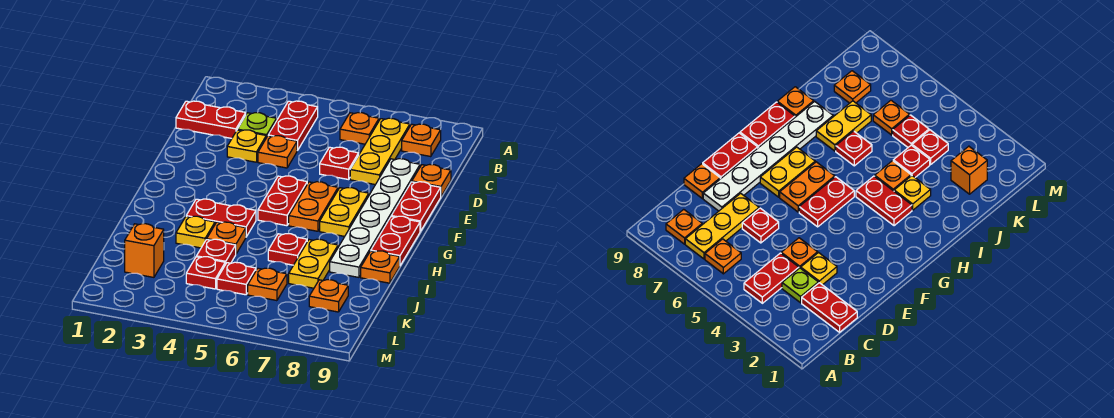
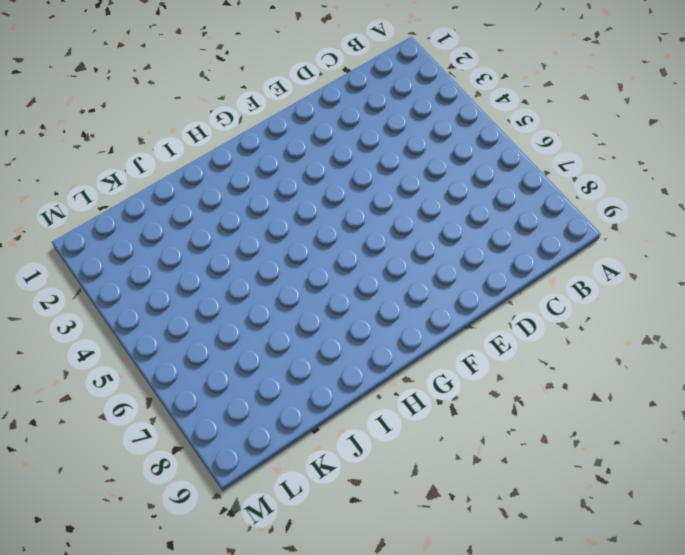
none -> red plate B4:C4 level 1
none -> orange plate B6 level 1
none -> yellow plate B7:D7 level 1

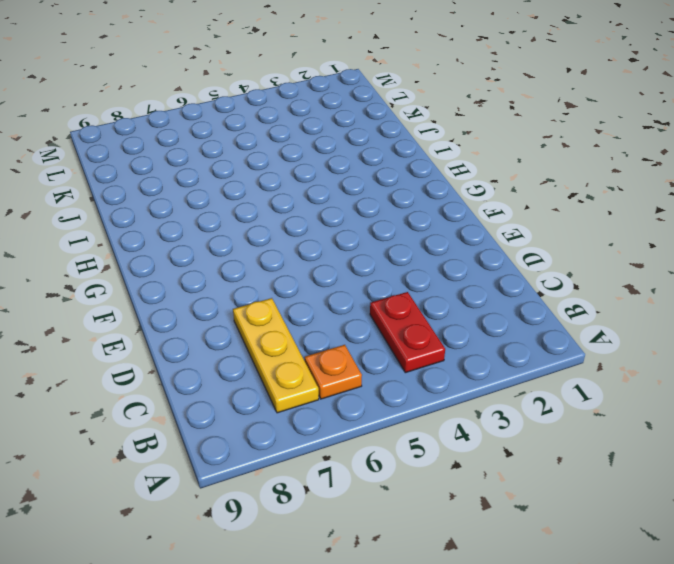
none -> orange plate B8 level 1
none -> red plate C1:C2 level 1
none -> lime plate C3 level 1

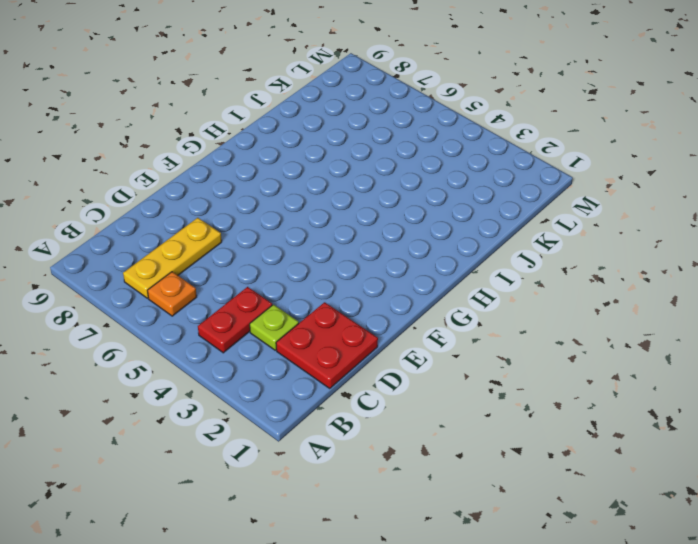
red plate C1:D2 level 1 -> red plate C1:C2 level 1
none -> orange plate B8 level 1
none -> yellow plate D3 level 1
none -> orange plate D4 level 1

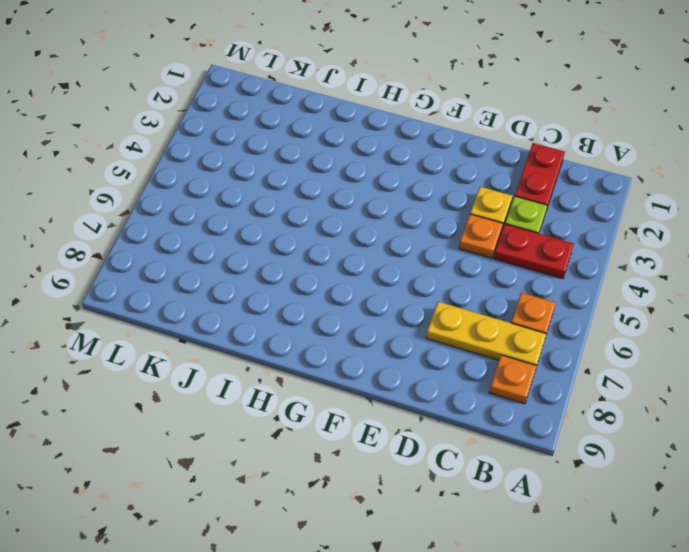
none -> red plate D6 level 1
none -> white plate D8:I8 level 1
none -> orange plate D9 level 1

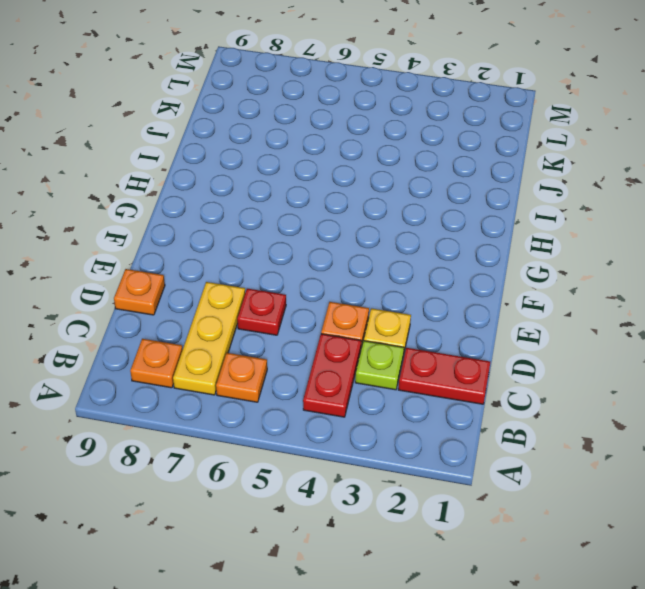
none -> white plate D8:I8 level 1
none -> red plate E9:F9 level 1
none -> red plate F5:G5 level 1

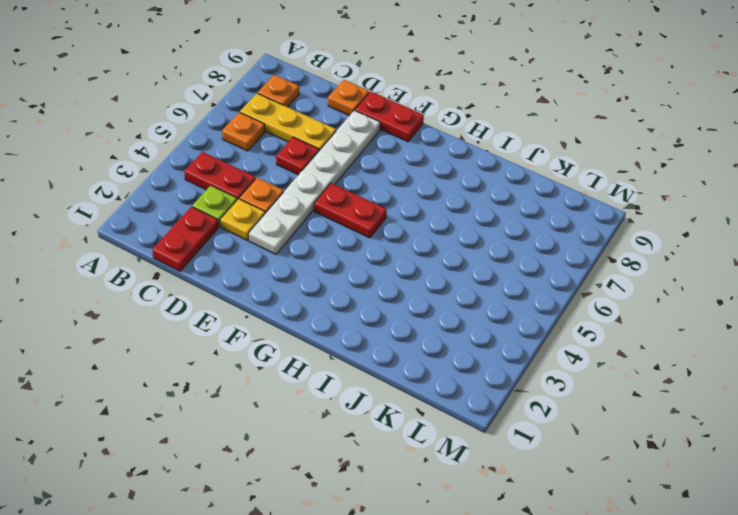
white plate E3:E8 level 1 -> white plate D8:I8 level 1
none -> orange plate F6:G6 level 1
none -> yellow plate F7:G7 level 1
none -> red plate G9:H9 level 1

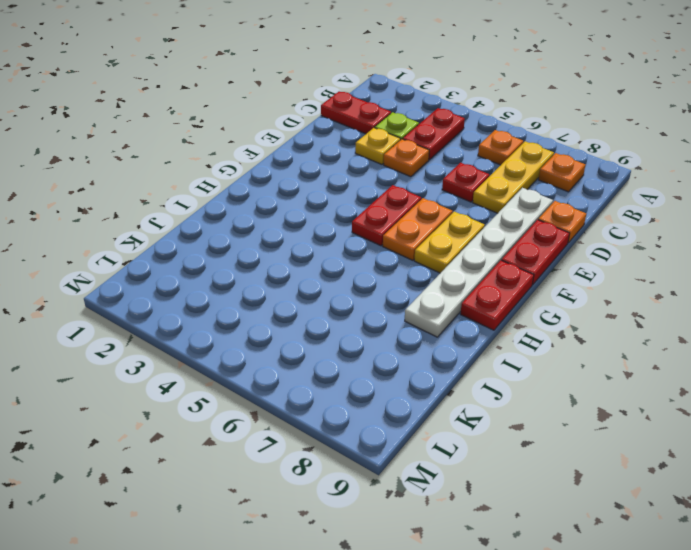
none -> red plate H3:H4 level 1
none -> yellow plate I3 level 1
none -> orange plate I4 level 1

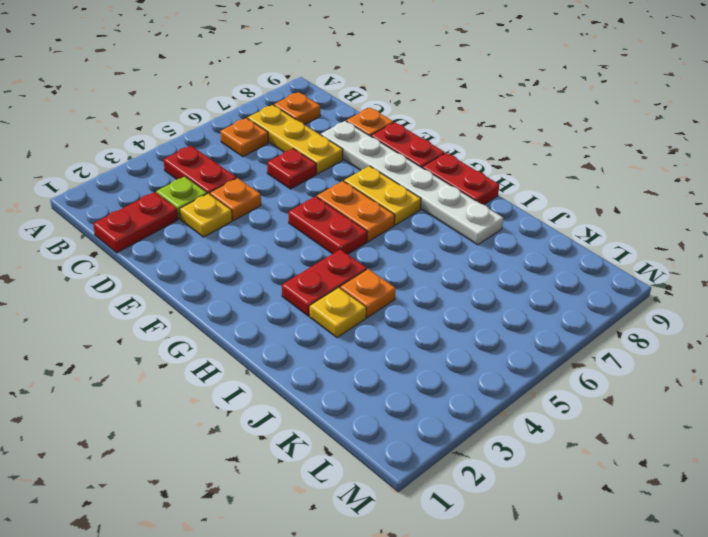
none -> red plate I6 level 1
none -> yellow plate I7:J7 level 1
none -> orange plate I9 level 1

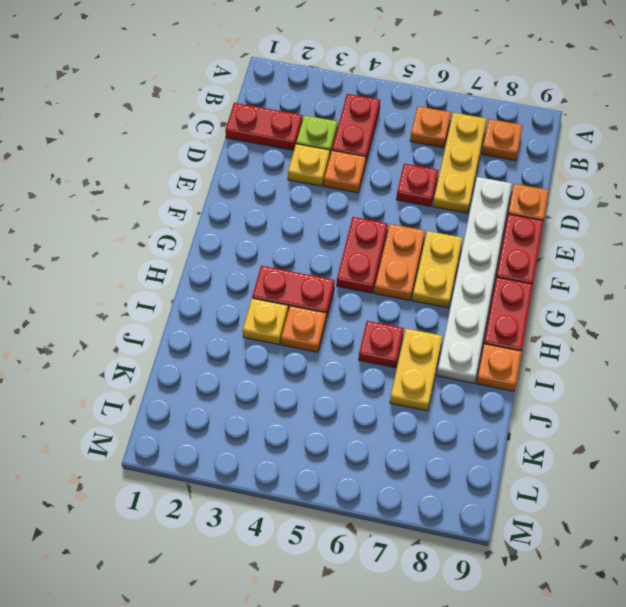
none -> red plate J4 level 1
none -> orange brick K2 level 1
none -> red plate K4 level 1

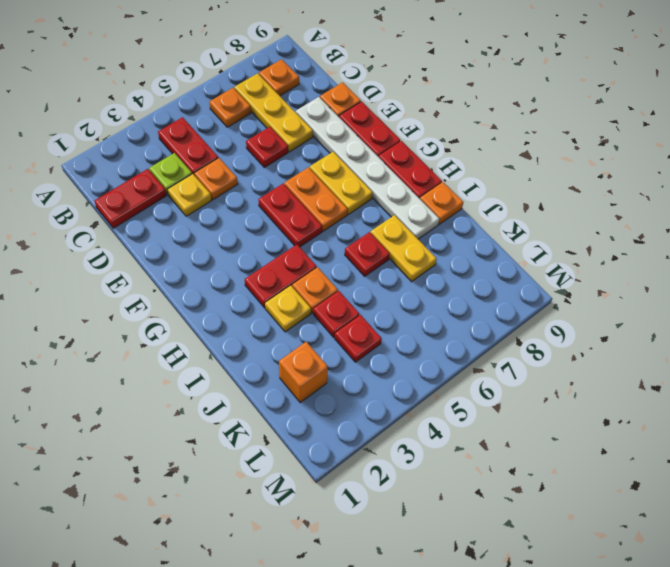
none -> red plate K5 level 1
none -> orange plate K6 level 1
none -> orange plate K8 level 1

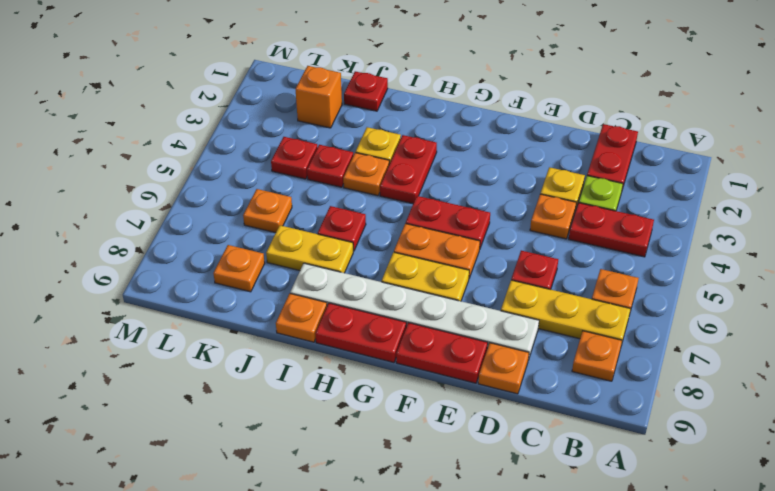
red plate J1 level 1 -> red plate K5 level 1

